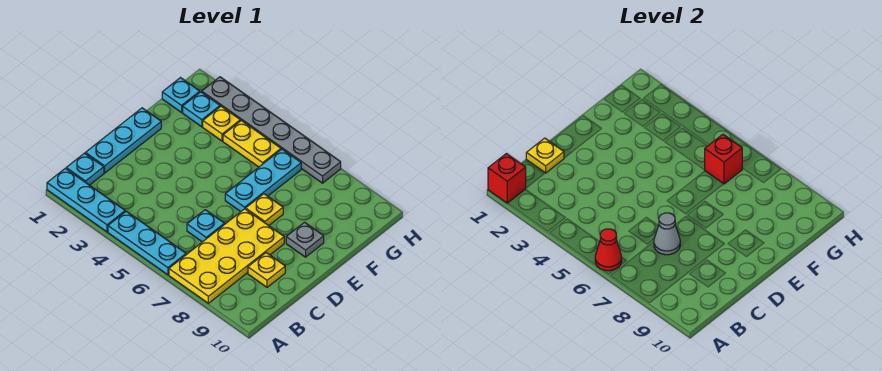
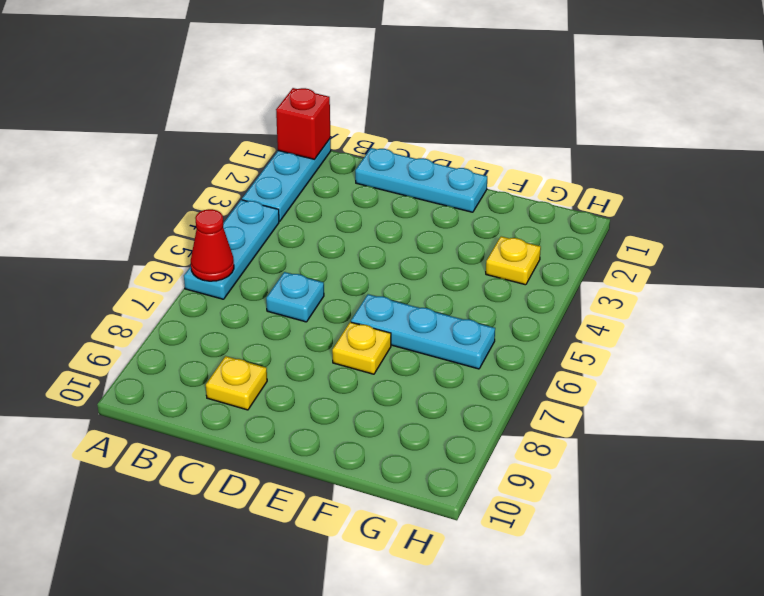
none -> yellow plate A7:D8 level 1
none -> cyan plate B1 level 1
none -> grey plate E9 level 1

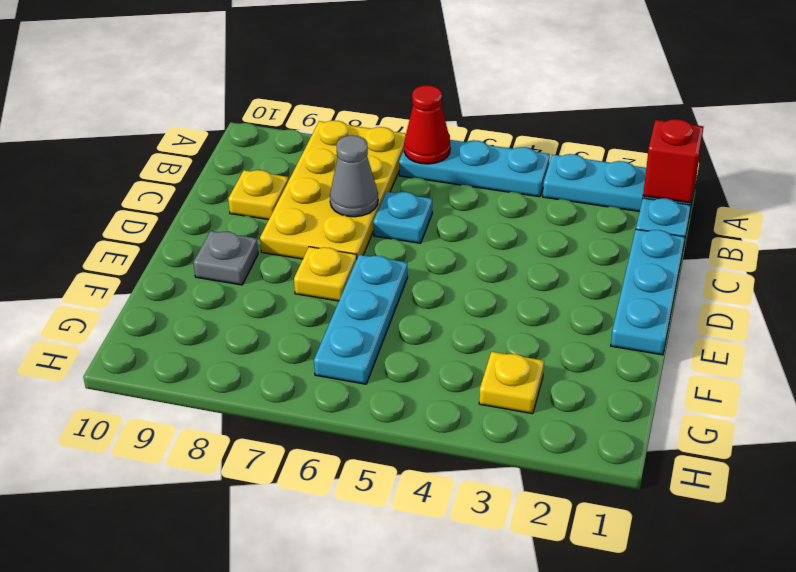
none -> cyan plate G1 level 1
none -> cyan plate G2 level 1
none -> yellow plate G4:G5 level 1

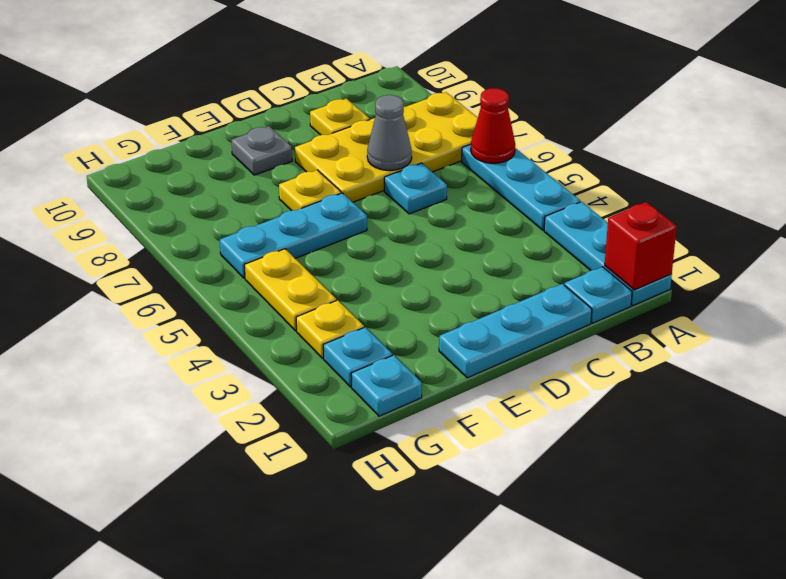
none -> grey plate H2:H7 level 1
none -> yellow plate C1 level 2
none -> red brick G6 level 2

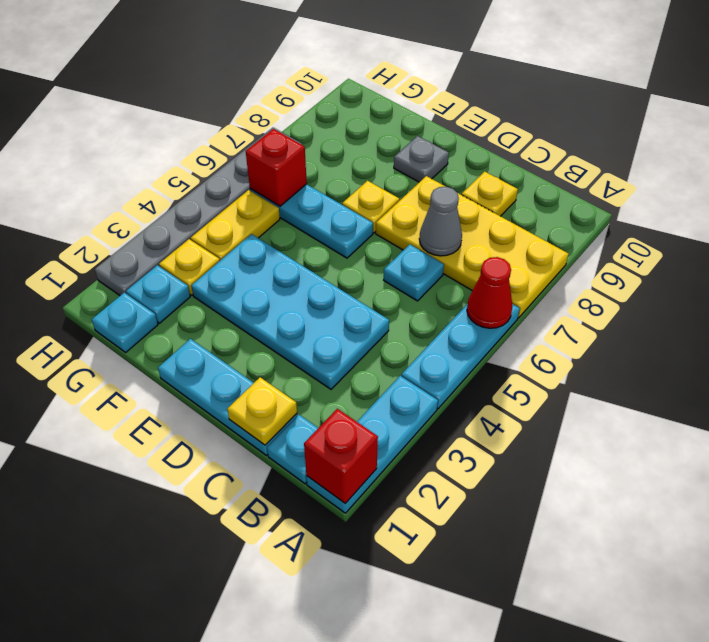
cyan plate C3:F4 level 1 -> none

